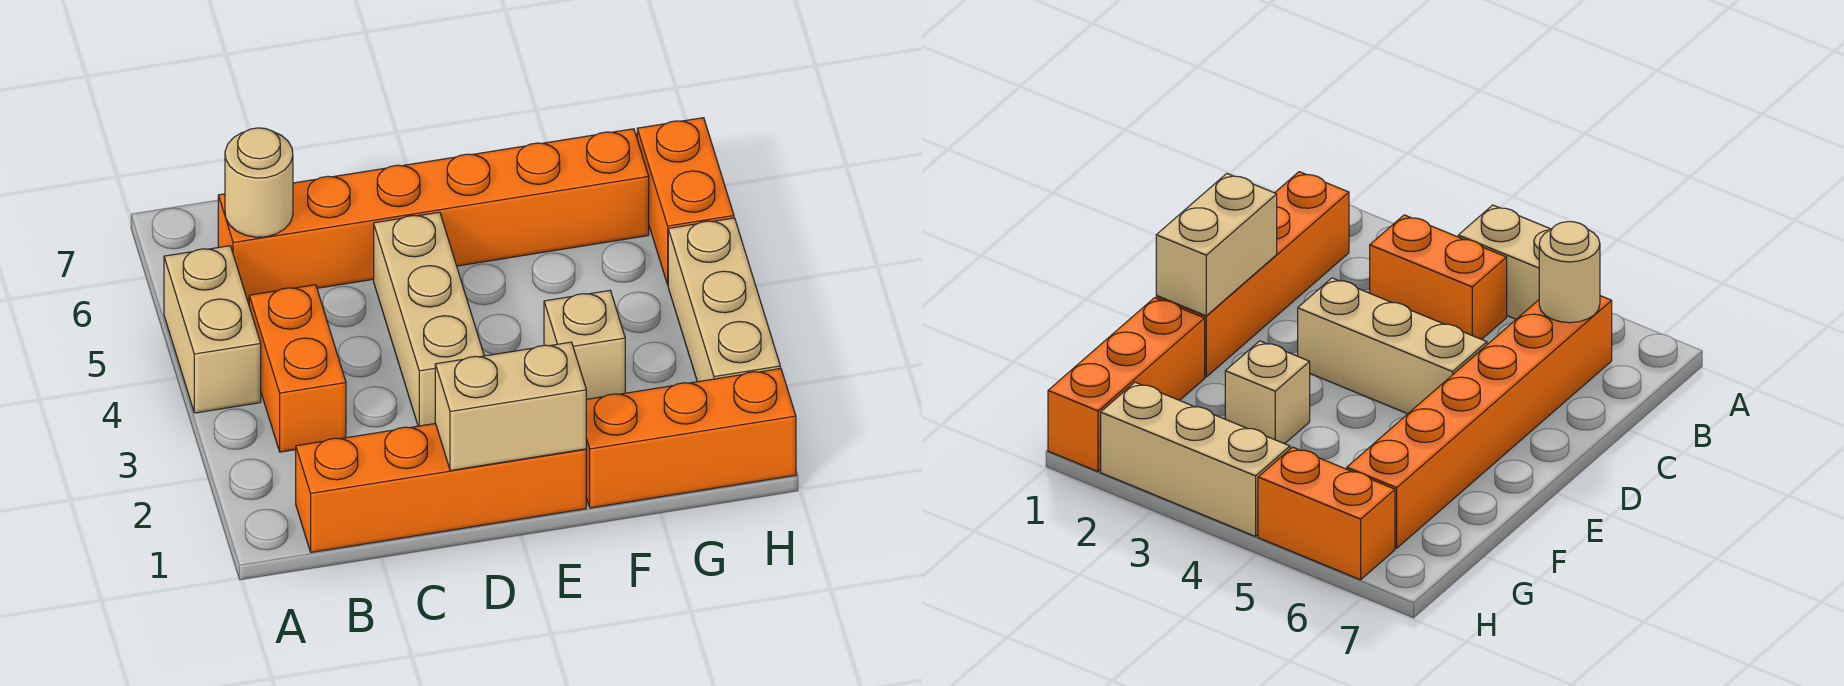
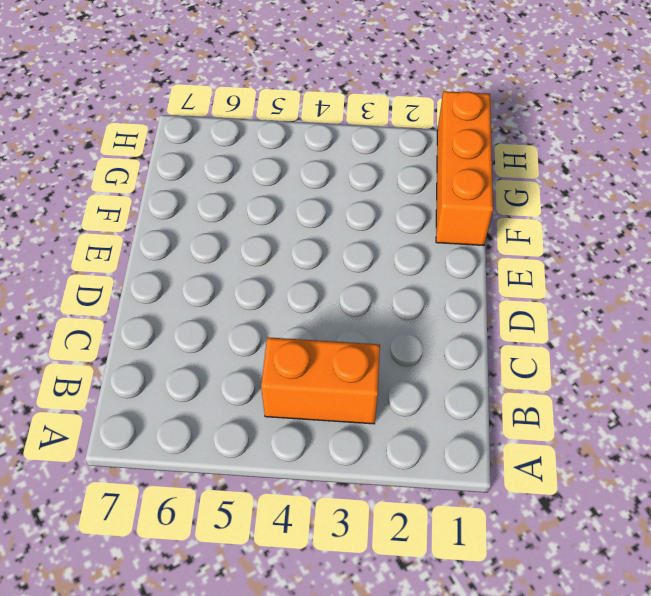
none -> tan brick A4:A5 level 1
none -> orange brick B1:E1 level 1

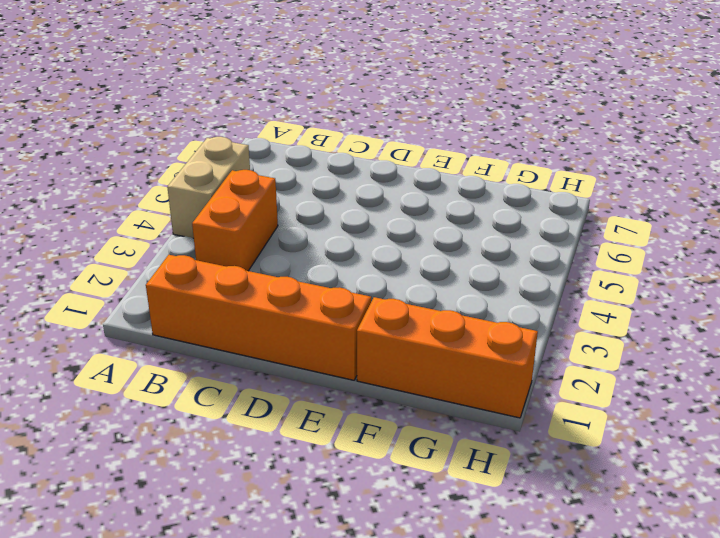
none -> orange brick B6:G6 level 1
none -> tan brick D3:D5 level 1

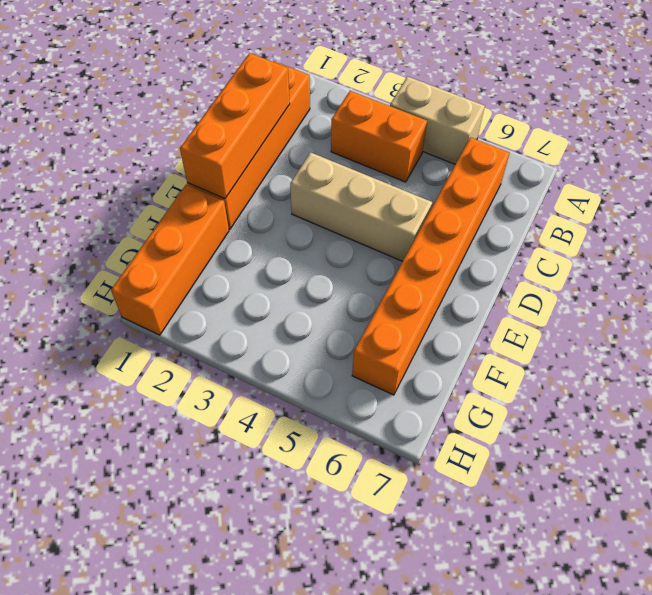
orange brick C1:E1 level 2 -> tan brick D1:E1 level 2
none -> tan brick F3 level 1
none -> tan brick H2:H4 level 1

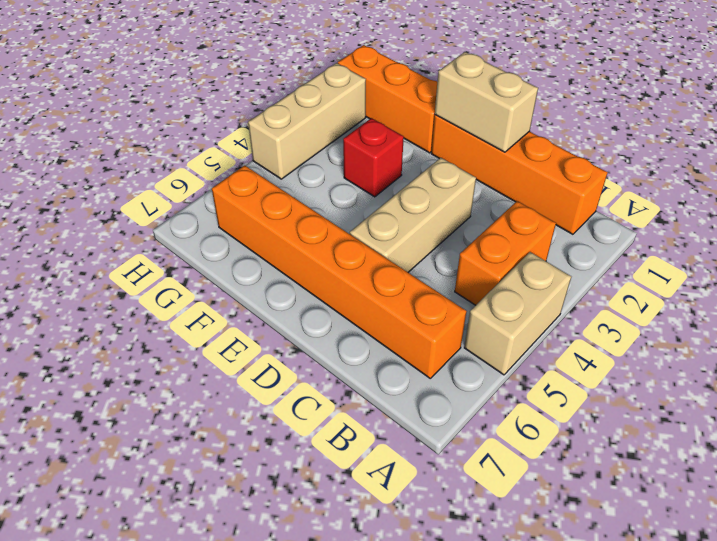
red brick F3 level 1 -> tan brick F3 level 1
none -> orange brick H5:H6 level 1
none -> tan round brick B6 level 2

